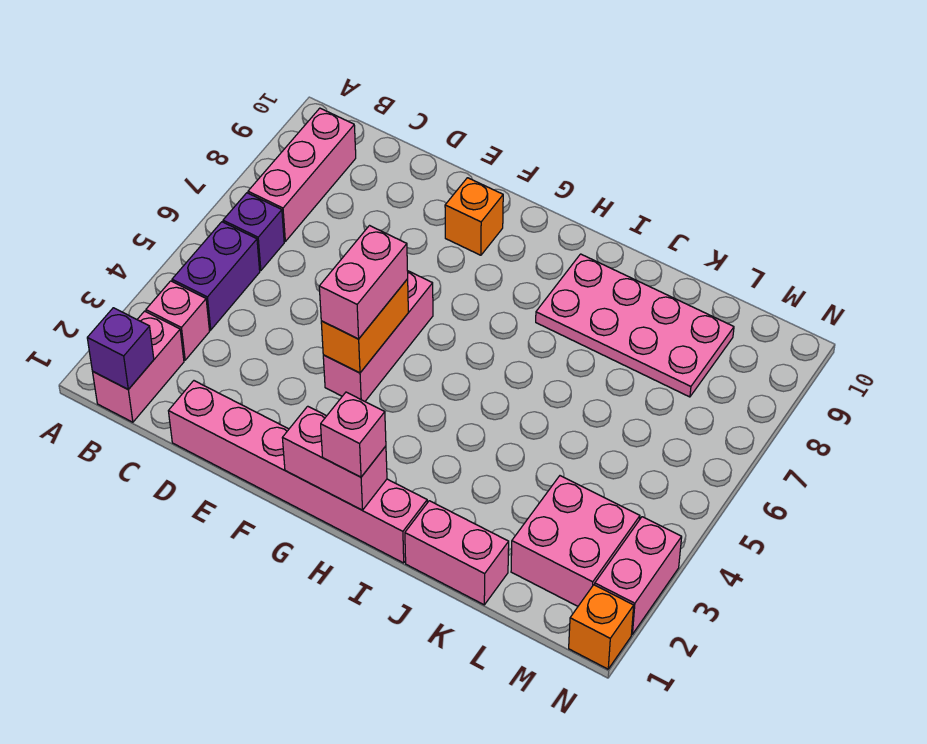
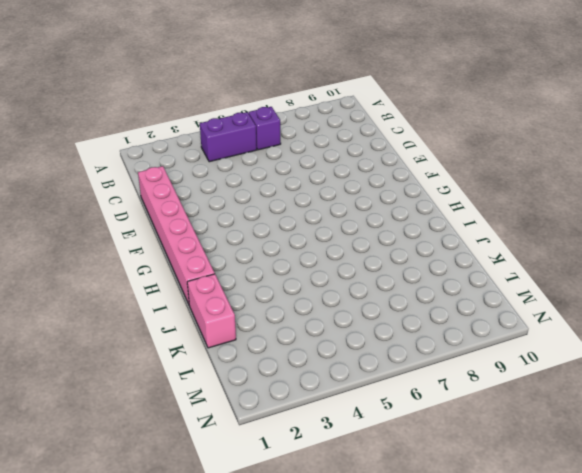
none -> pink brick B1:B2 level 1
none -> pink brick B3 level 1
none -> pink brick B7:B9 level 1

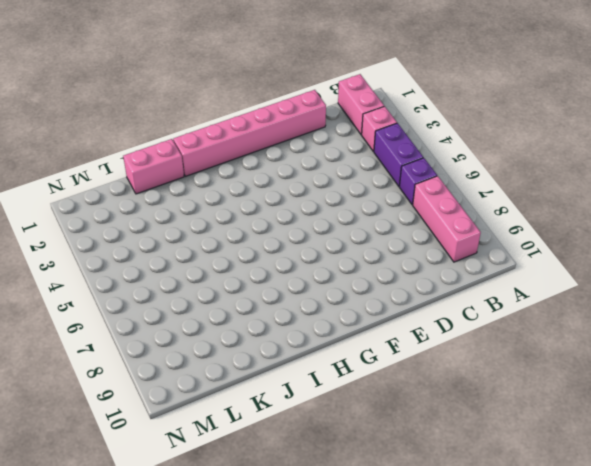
none -> pink brick F4:F6 level 1
none -> orange brick F9 level 1
none -> pink plate I8:L9 level 1

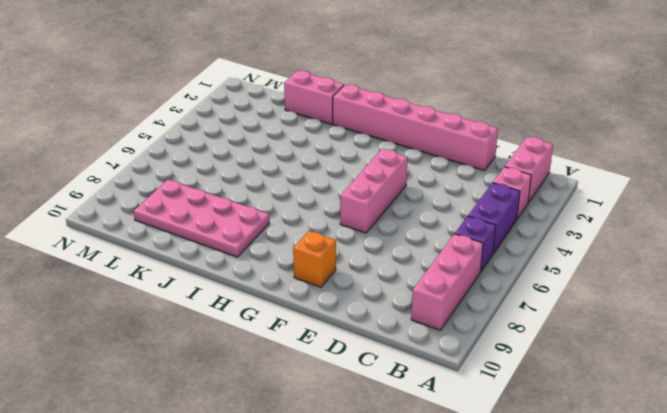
none -> pink brick L2:M3 level 1
none -> orange brick N1 level 1
none -> pink brick N2:N3 level 1

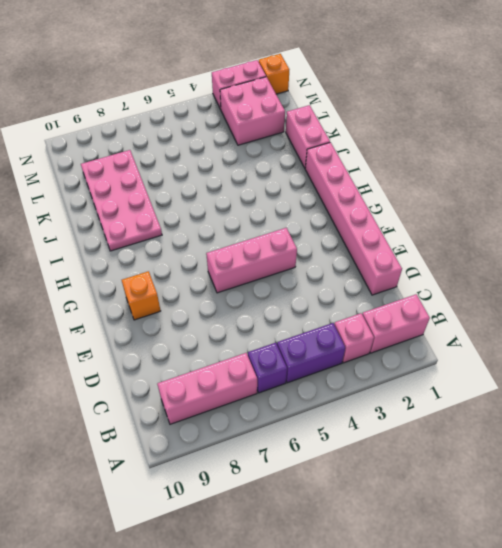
none -> purple brick B1 level 2
none -> orange brick F4:F5 level 2
none -> pink brick G1:H1 level 2

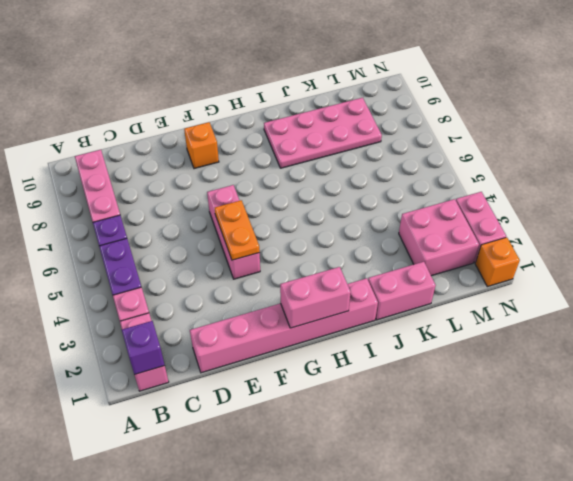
orange plate F4:F5 level 2 -> orange brick F4:F5 level 2
none -> pink brick F4:F5 level 3
none -> pink brick H1 level 3

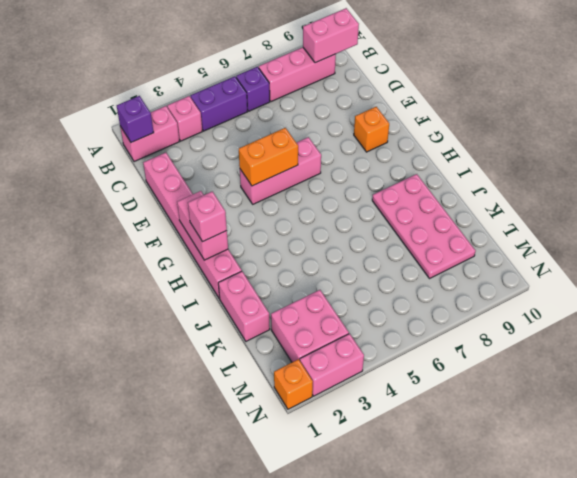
pink brick B9:B10 level 2 -> pink brick F4:F5 level 3

